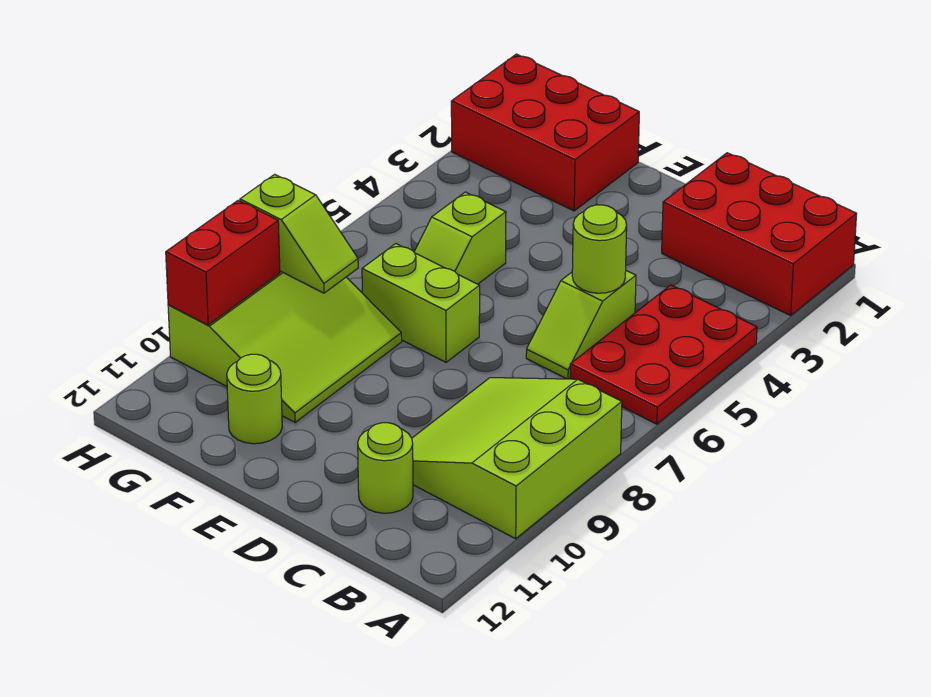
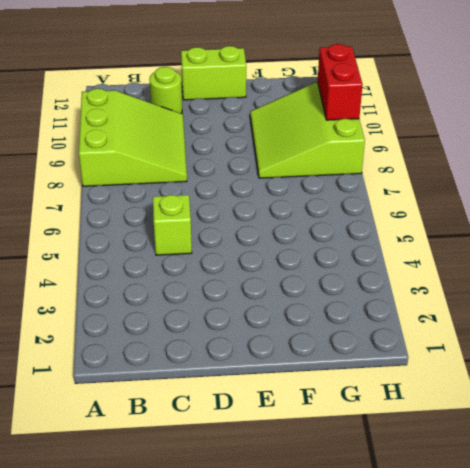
lime brick D12:E12 level 1 -> lime brick E7:F7 level 1
none -> red brick A1:C2 level 1
none -> red plate A4:B6 level 1
none -> red brick F1:H2 level 1

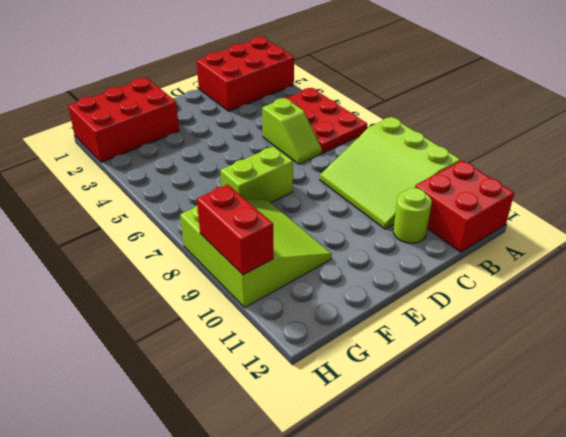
red brick A11:B12 level 1 -> none
none -> lime slope F5:F6 level 1 top 5
none -> lime round brick F11 level 1
none -> lime round brick C5 level 2

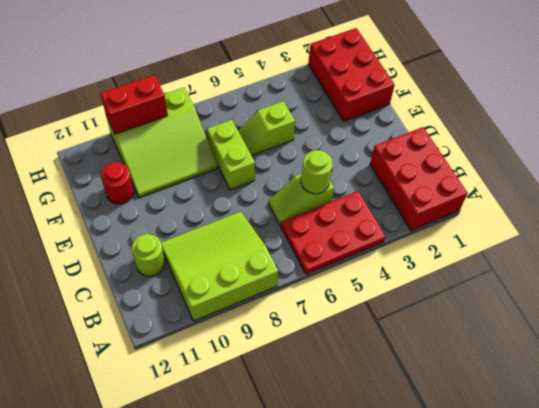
red round brick F11 level 1 -> lime round brick F11 level 1
none -> lime slope G8:H8 level 2 top H

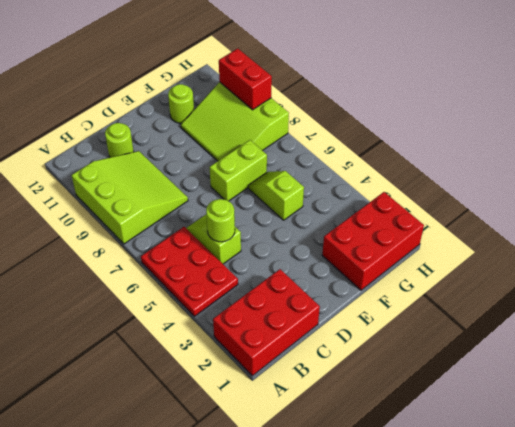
none -> lime slope G8:H8 level 2 top H

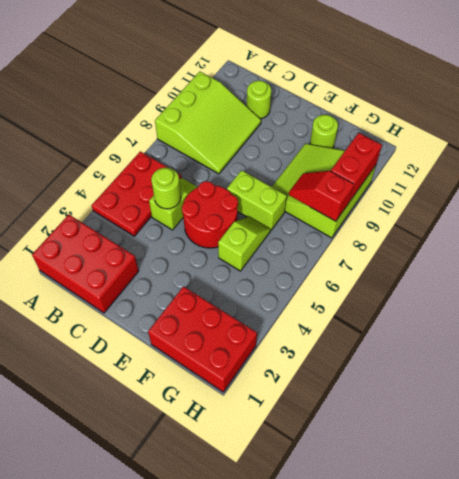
red round brick D5:E6 level 1 -> none
red slope G8:H8 level 2 top H -> lime slope G8:H8 level 2 top H

